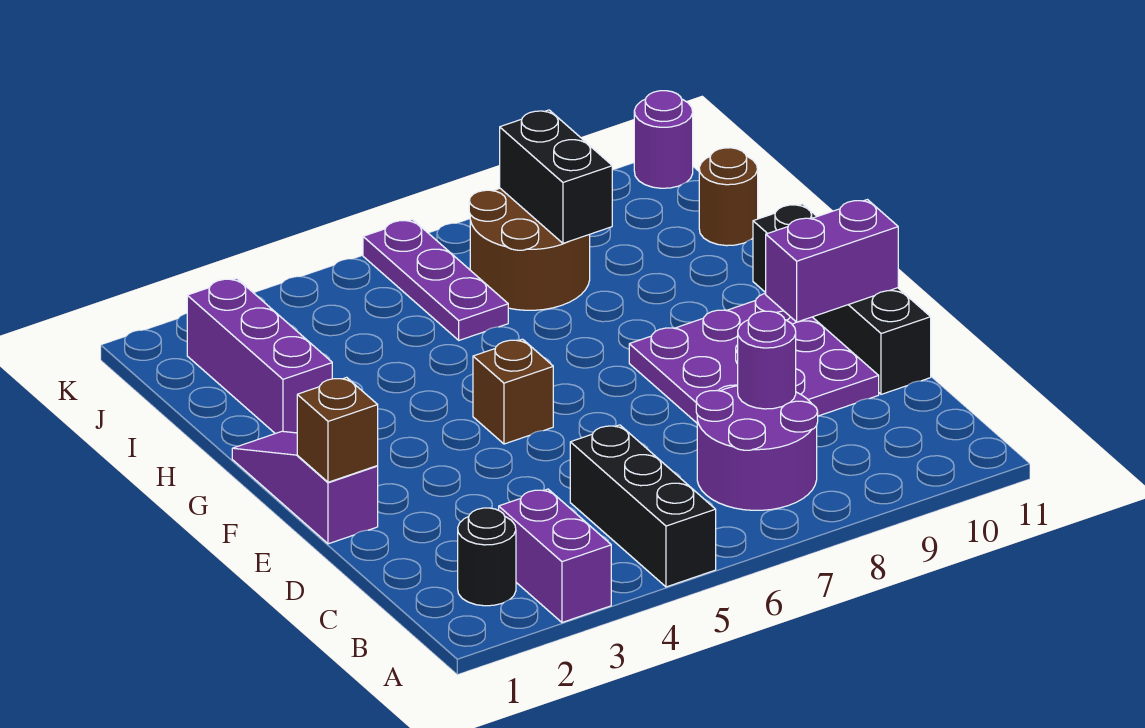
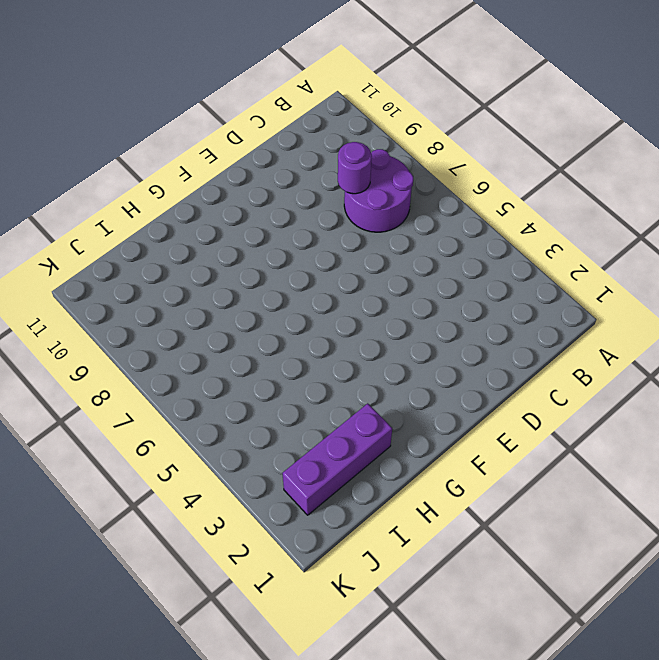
none -> purple brick A3:B3 level 1
none -> black brick A5:C5 level 1
none -> black round brick B2 level 1

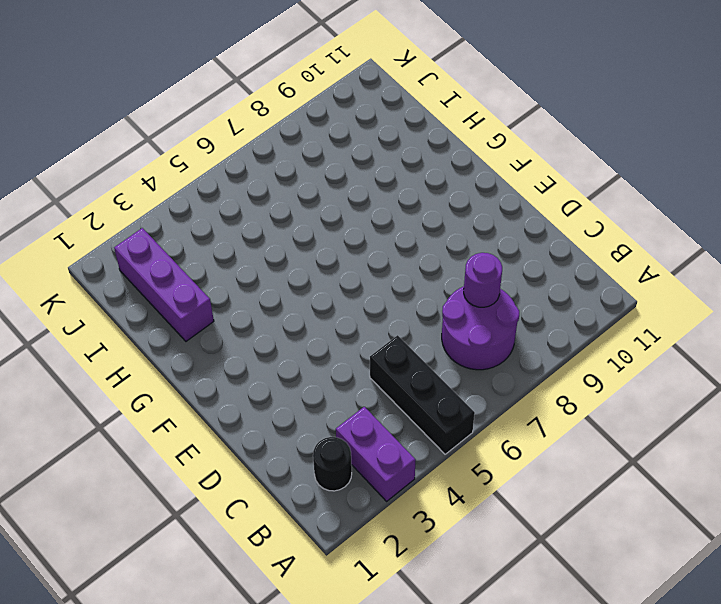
none -> purple plate D8:F10 level 1
none -> black brick D11:G11 level 1
none -> purple slope E1:G1 level 1 top E

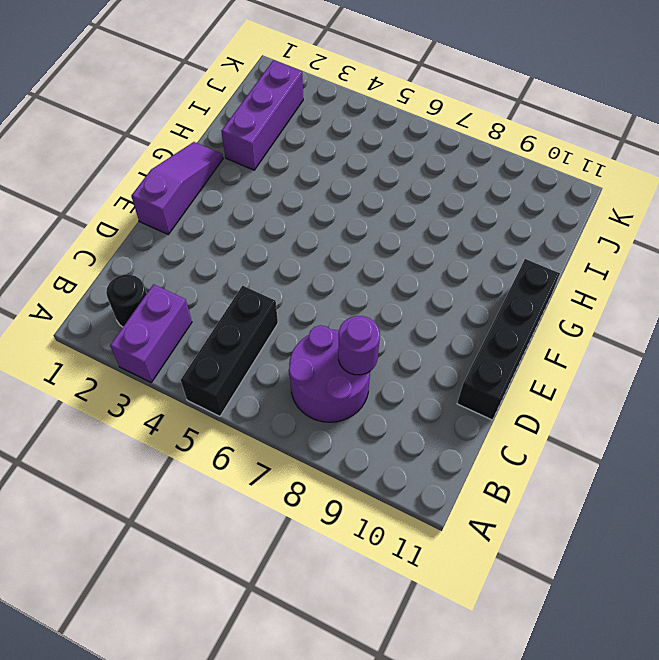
none -> purple plate D8:F10 level 1
none -> brown brick F5 level 1
none -> purple plate I6:K6 level 1

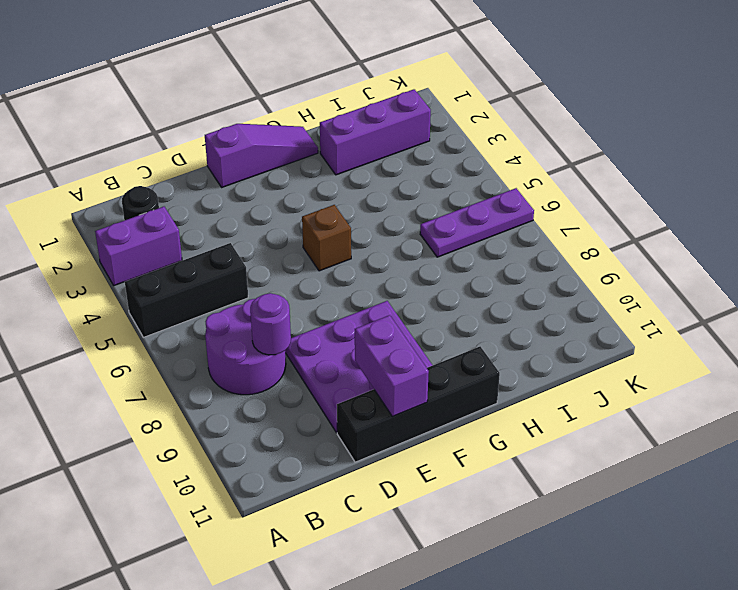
none -> brown round brick I7:J8 level 1
none -> brown round brick I11 level 1
none -> purple round brick K11 level 1

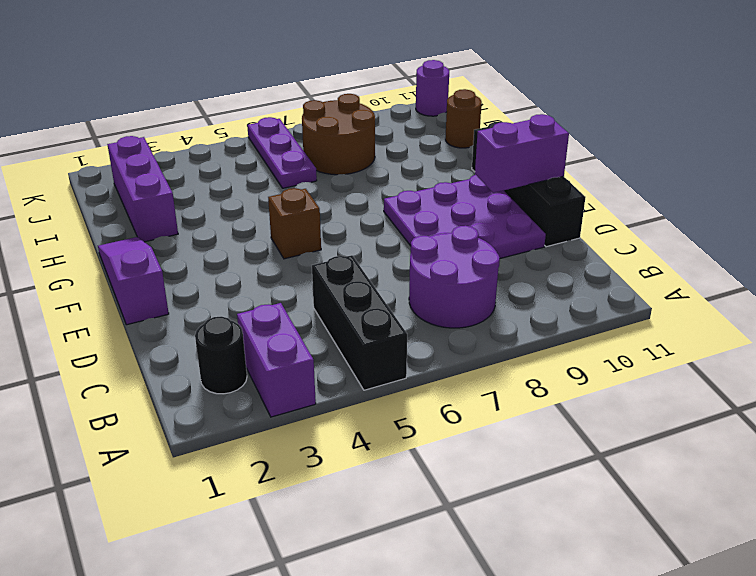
none -> purple round brick C8 level 2
none -> brown brick E1 level 2
none -> black brick I8:J8 level 2

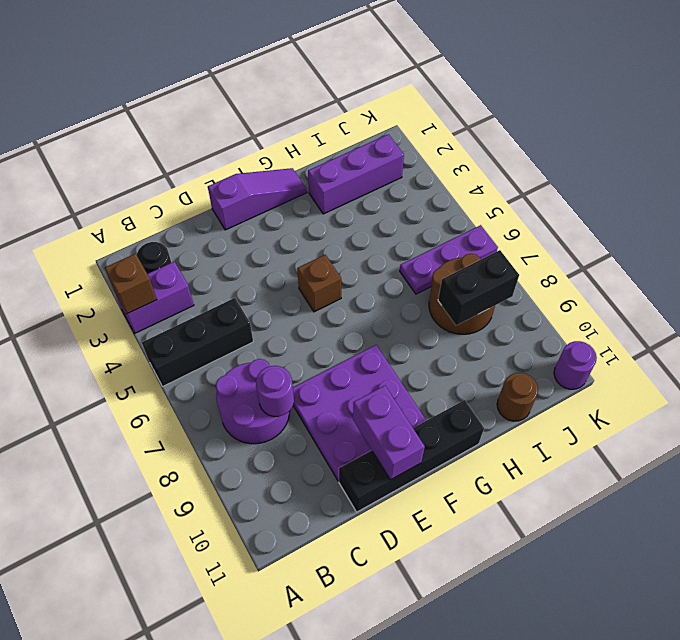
brown brick A3 level 2 -> brown brick E1 level 2

